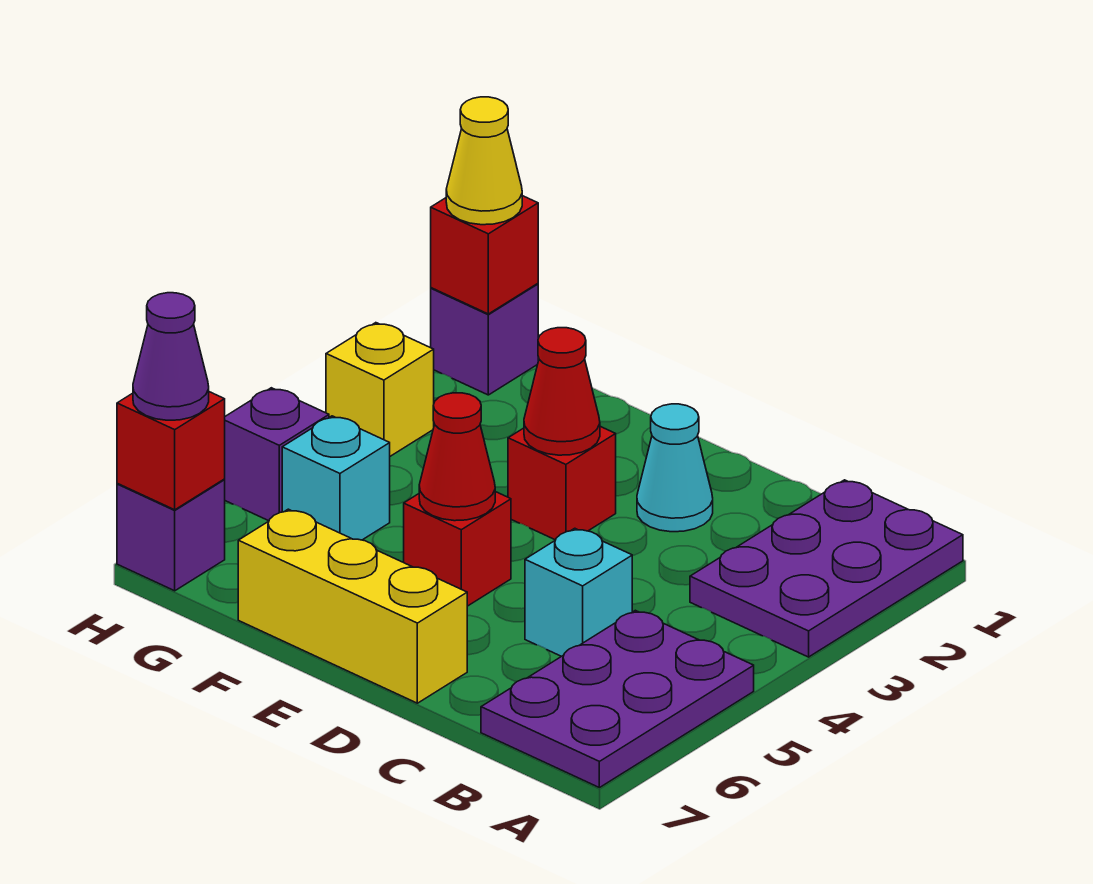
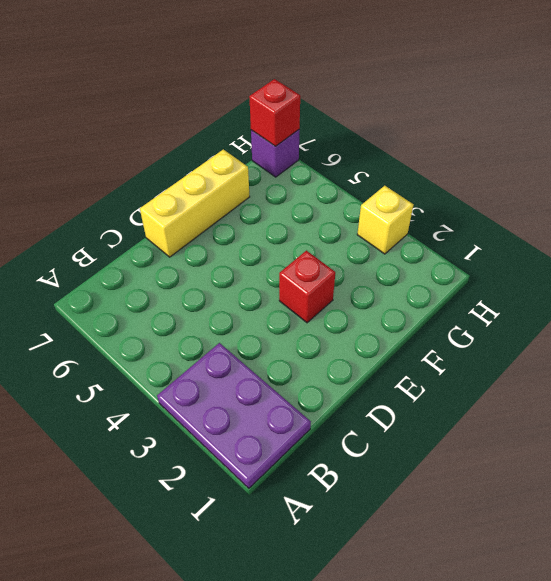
none -> purple plate A5:B7 level 1
none -> cyan brick C5 level 1
none -> cyan cone D2 level 1

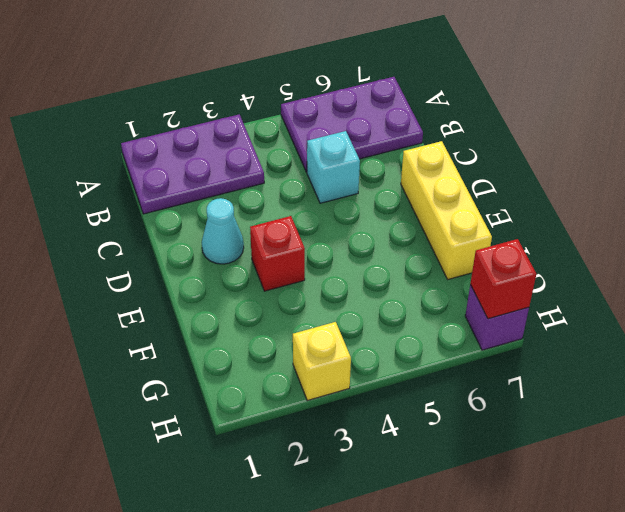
none -> red brick E5 level 1
none -> cyan brick G5 level 1
none -> purple brick H1 level 1

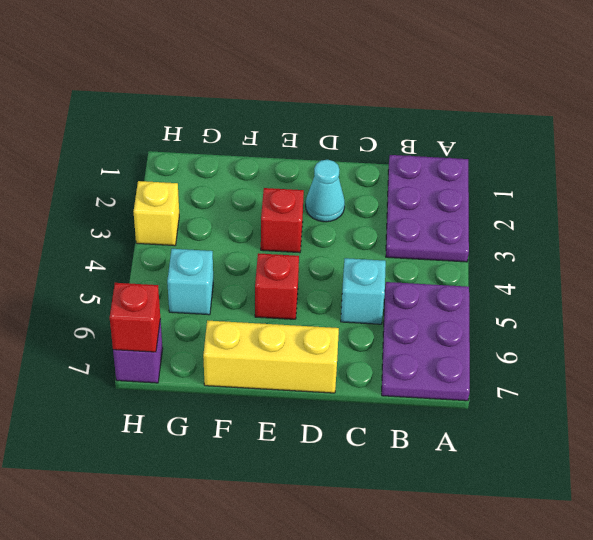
none -> purple brick H1 level 1
none -> purple brick H5 level 1
none -> red cone E3 level 2

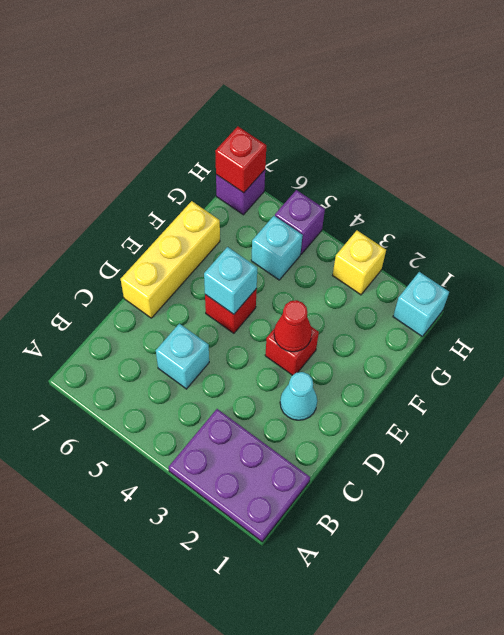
cyan brick E5 level 2 -> red cone E5 level 2
cyan brick H1 level 1 -> purple brick H1 level 1
none -> purple plate A5:B7 level 1
none -> red brick H1 level 2
none -> yellow cone H1 level 3

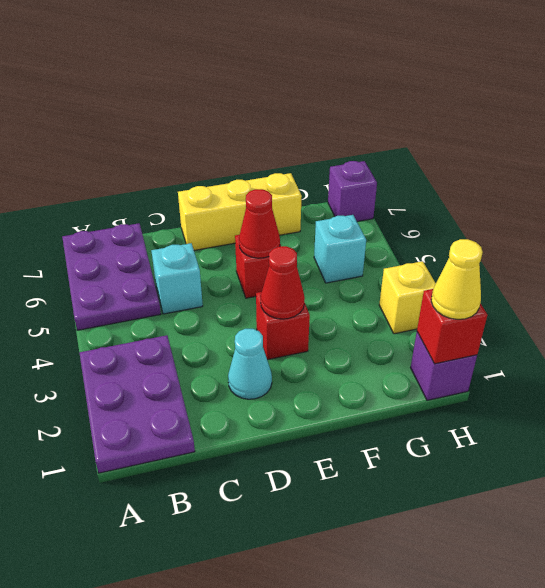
none -> purple brick H5 level 1
none -> red brick H7 level 2
none -> purple cone H7 level 3

